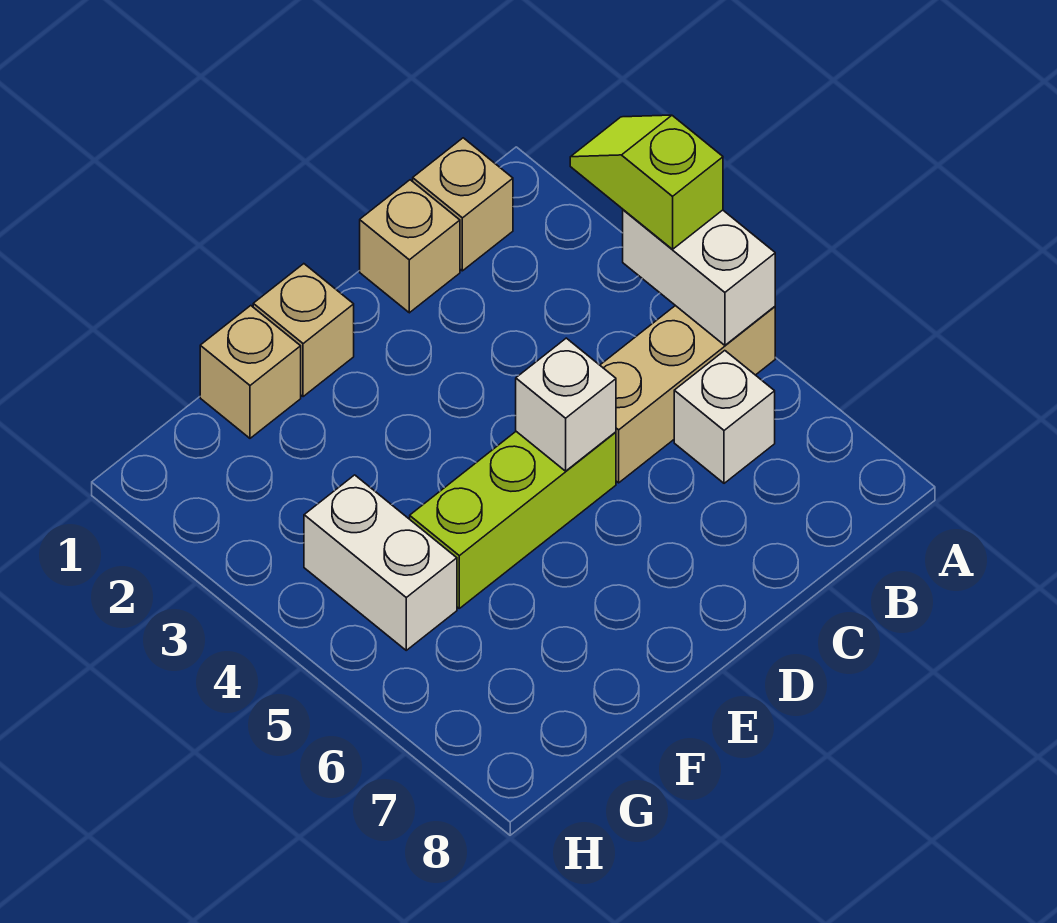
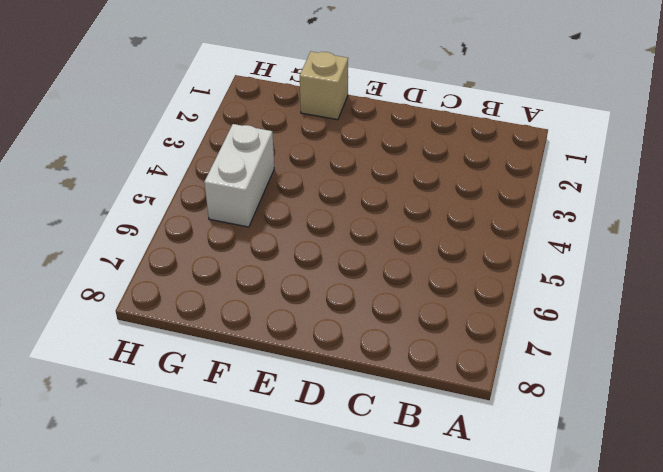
none -> tan brick A5:C5 level 1
none -> tan brick B1 level 1

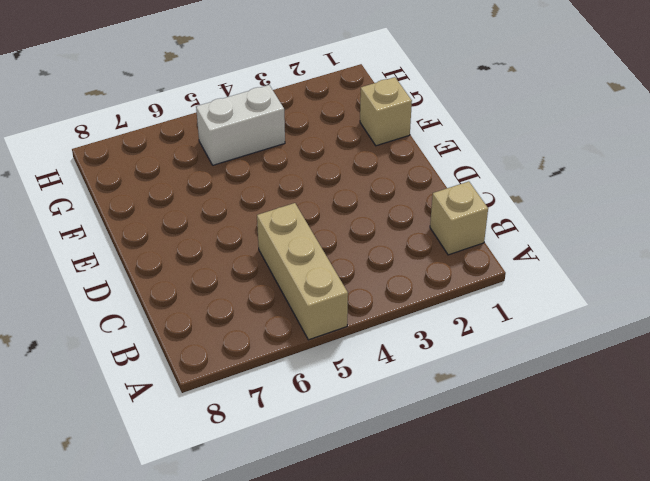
none -> white brick B6 level 1
none -> tan brick C1 level 1

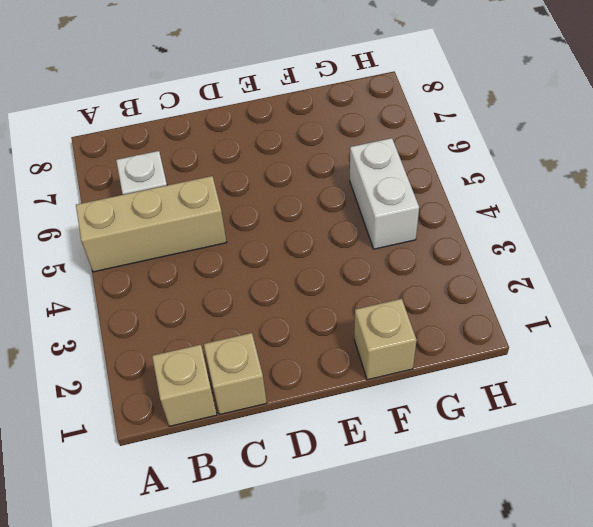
none -> lime brick D5:F5 level 1
none -> tan brick E1 level 1

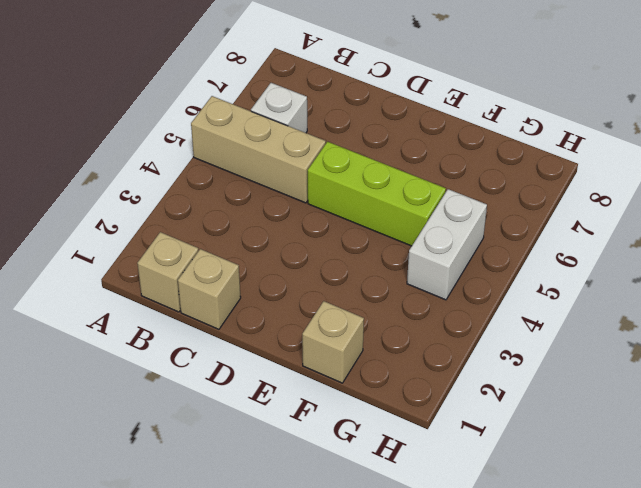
none -> tan brick E1 level 1
none -> white brick A4:A5 level 2

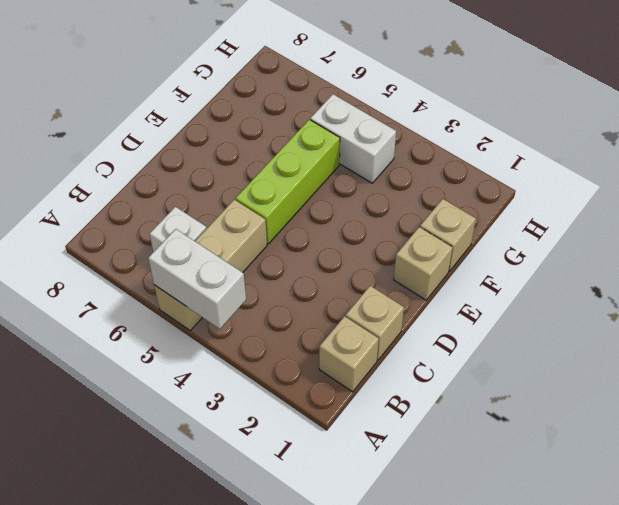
none -> white brick D5 level 2
none -> lime slope A3:A4 level 3 top 4

